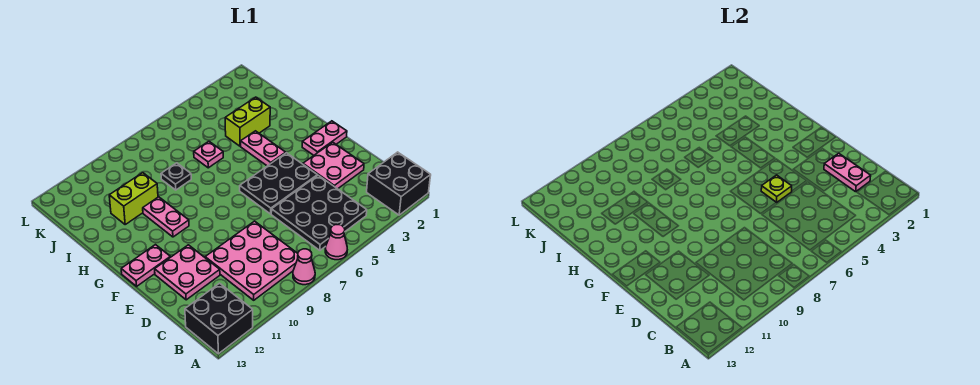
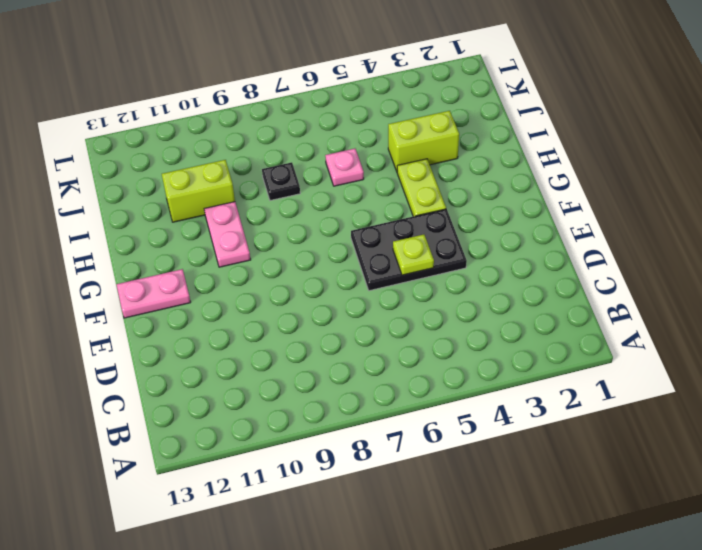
lime plate G4:H4 level 1 -> pink plate G4:H4 level 1
none -> black brick A1:B2 level 1
none -> pink cone A6 level 1
none -> pink cone A8 level 1

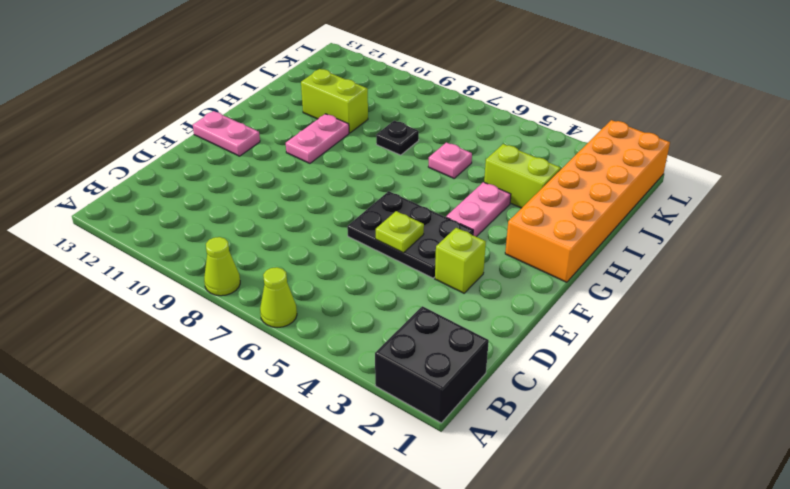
lime cone A6 level 1 -> pink cone A6 level 1
lime cone A8 level 1 -> pink cone A8 level 1
lime brick E3 level 1 -> pink plate D2:E3 level 1
orange brick G1:L2 level 1 -> none
none -> black brick A12:B13 level 1
none -> black plate B4:D6 level 1
none -> pink plate B8:D10 level 1

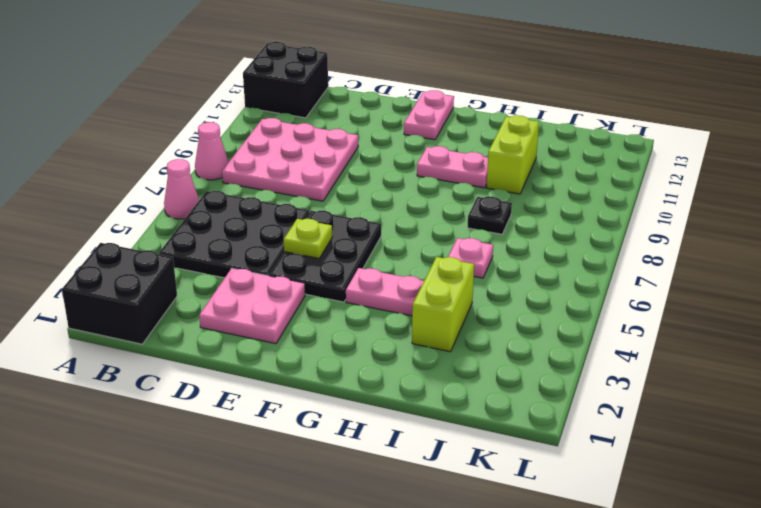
none -> pink plate D11:E12 level 1
none -> pink plate F1:F2 level 1
none -> pink plate C2:D2 level 2

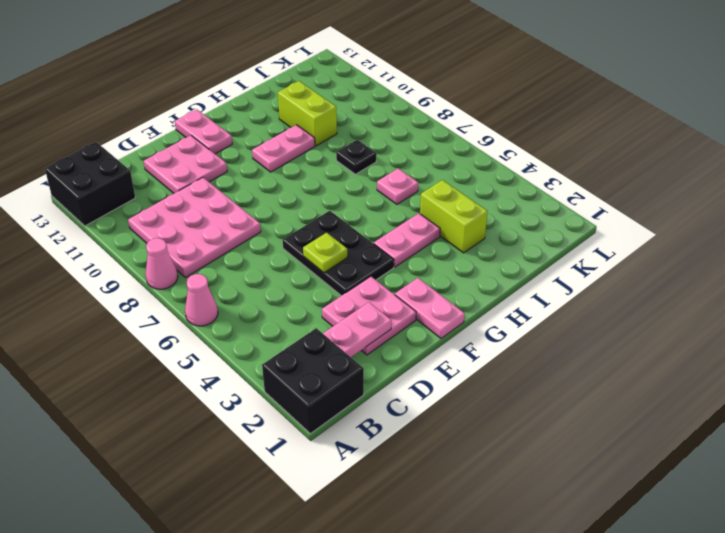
none -> black plate B4:D6 level 1

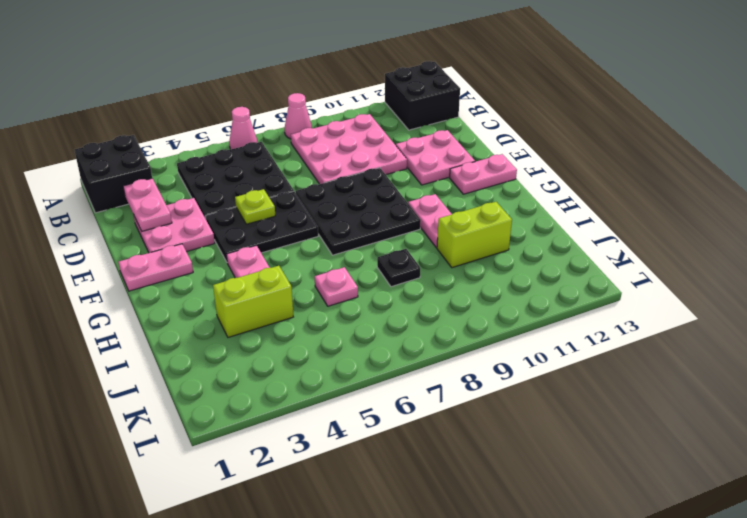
black plate E7:G9 level 1 -> none

